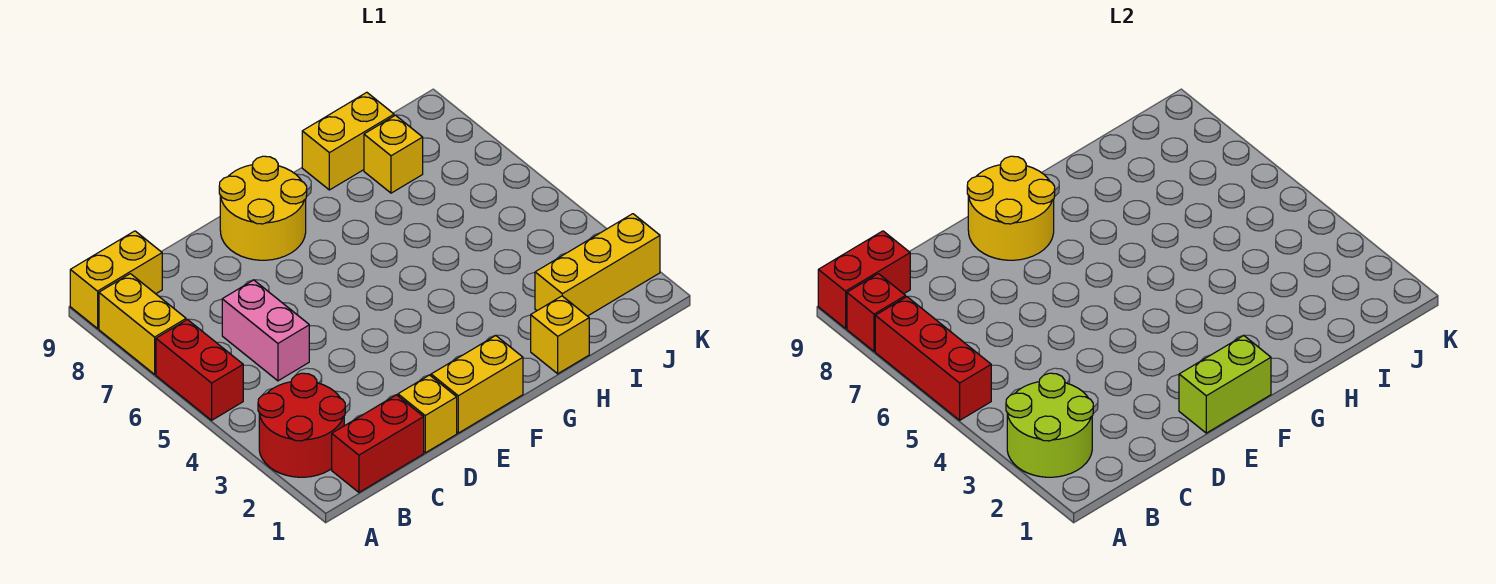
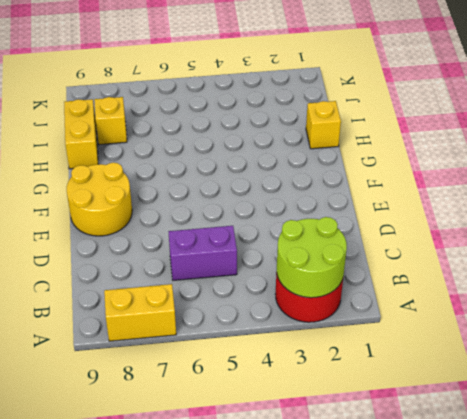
purple brick C5:C6 level 1 -> pink brick C5:C6 level 1
none -> red brick A5:A6 level 1
none -> yellow brick A9:B9 level 1
none -> red brick B1:C1 level 1

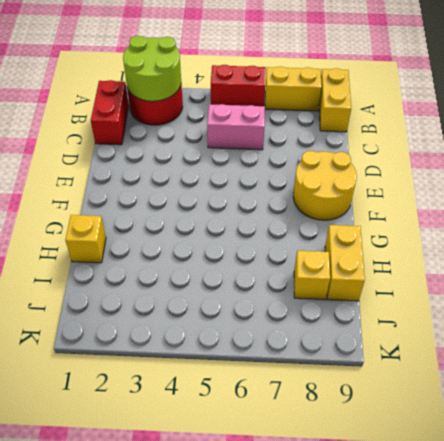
none -> yellow brick D1 level 1
none -> yellow brick E1:F1 level 1
none -> yellow brick I2:K2 level 1

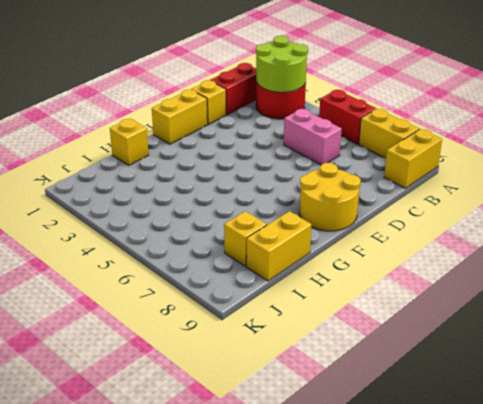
none -> yellow brick I2:K2 level 1
none -> red brick A5:A7 level 2
none -> red brick A8 level 2

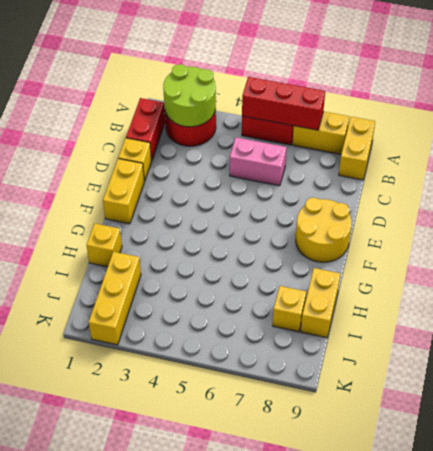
none -> red brick A8 level 2
none -> red brick A9:B9 level 2
none -> lime brick E1:F1 level 2

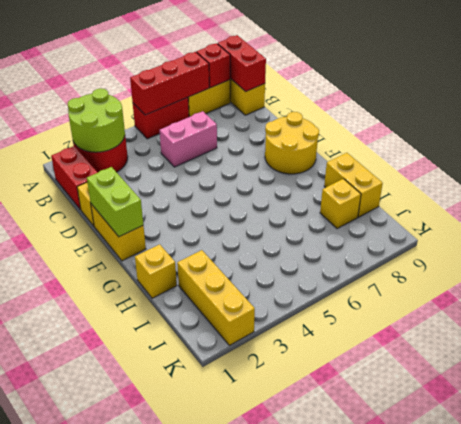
none -> yellow round brick E8:F9 level 2

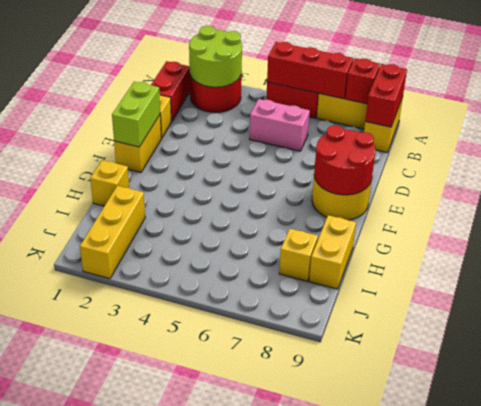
red round brick E8:F9 level 2 -> yellow round brick E8:F9 level 2

